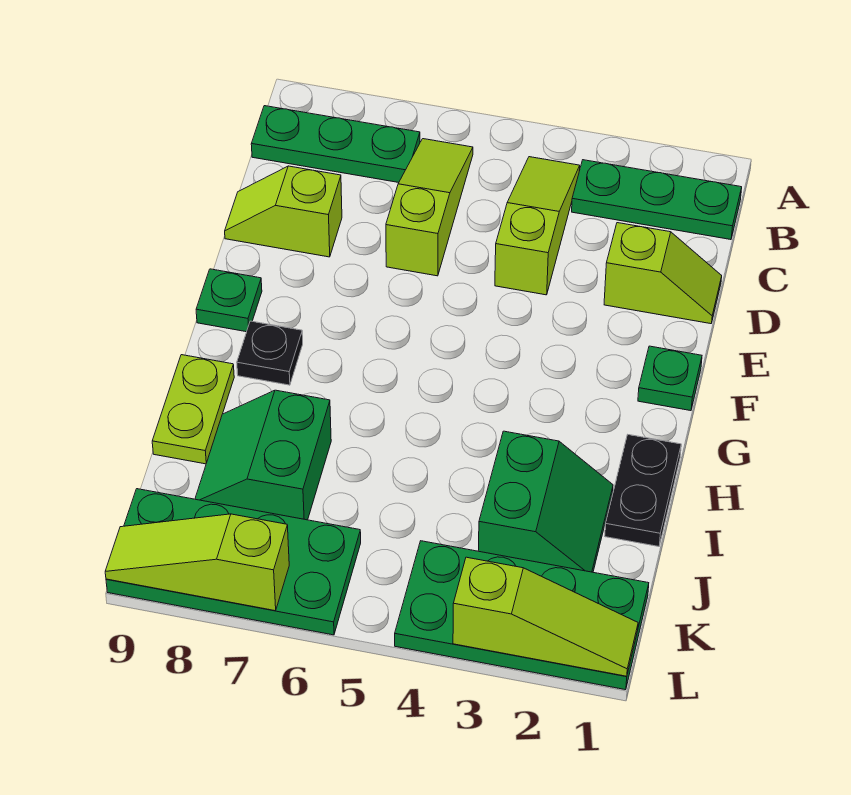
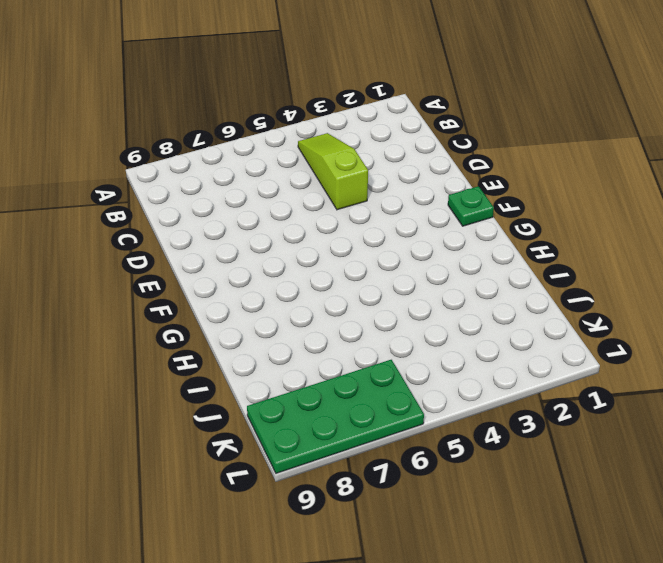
none -> green plate B1:B3 level 1
none -> lime slope B6:D6 level 1 top D
none -> green plate B7:B9 level 1

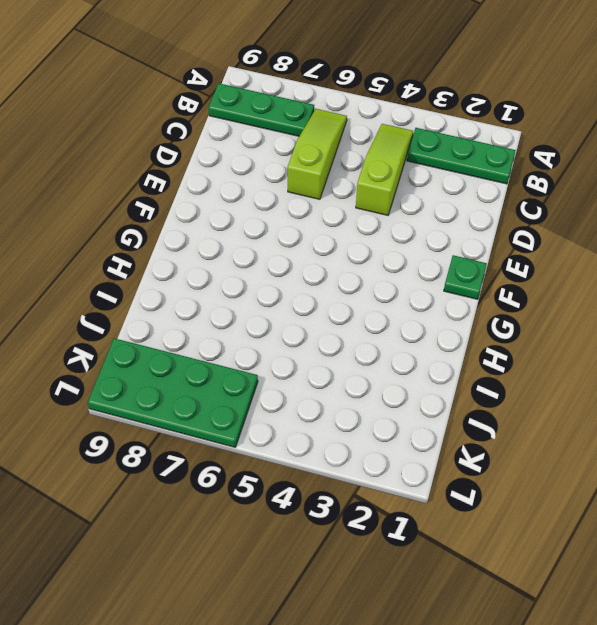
none -> lime slope D1:D2 level 1 top 2
none -> lime slope D8:D9 level 1 top 8
none -> green plate F9 level 1

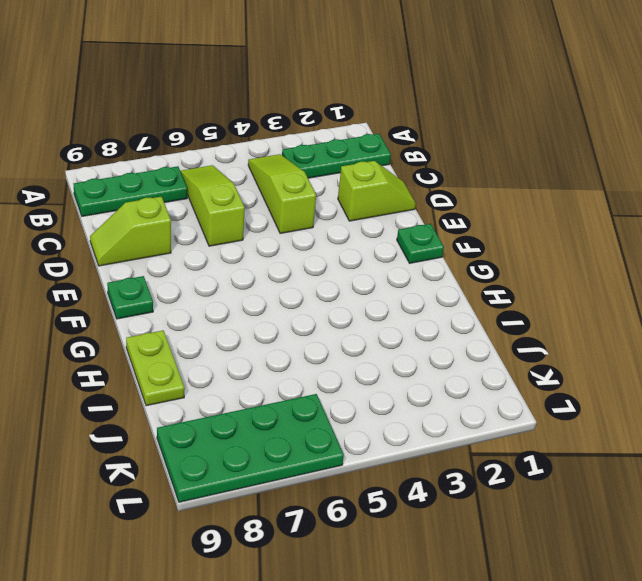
none -> black plate G8 level 1
none -> black plate H1:I1 level 1
none -> green slope I2:J3 level 1 top 3

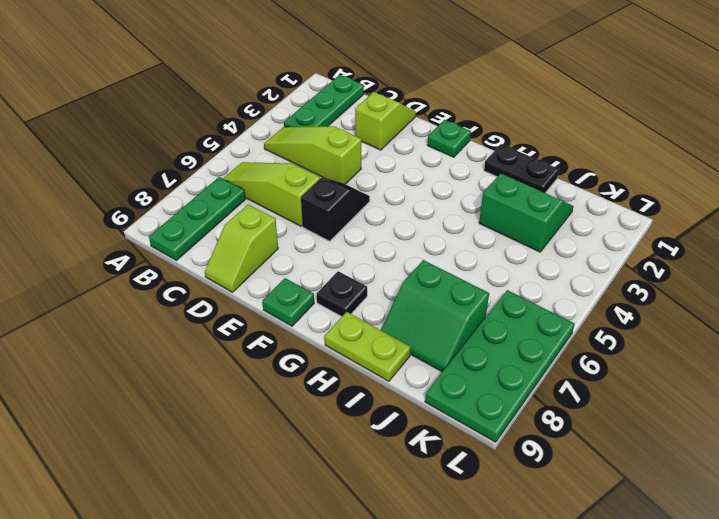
black slope E5:E6 level 1 top 6 -> none
none -> green plate K1:L4 level 1
none -> lime slope L1:L3 level 2 top 3
none -> lime slope L7:L9 level 2 top 7

